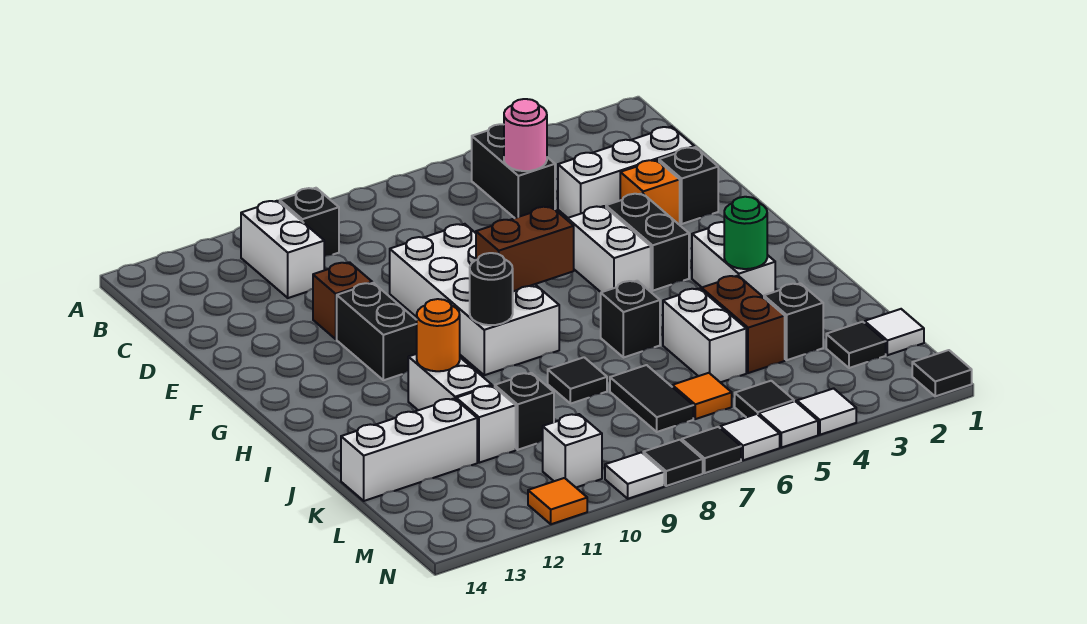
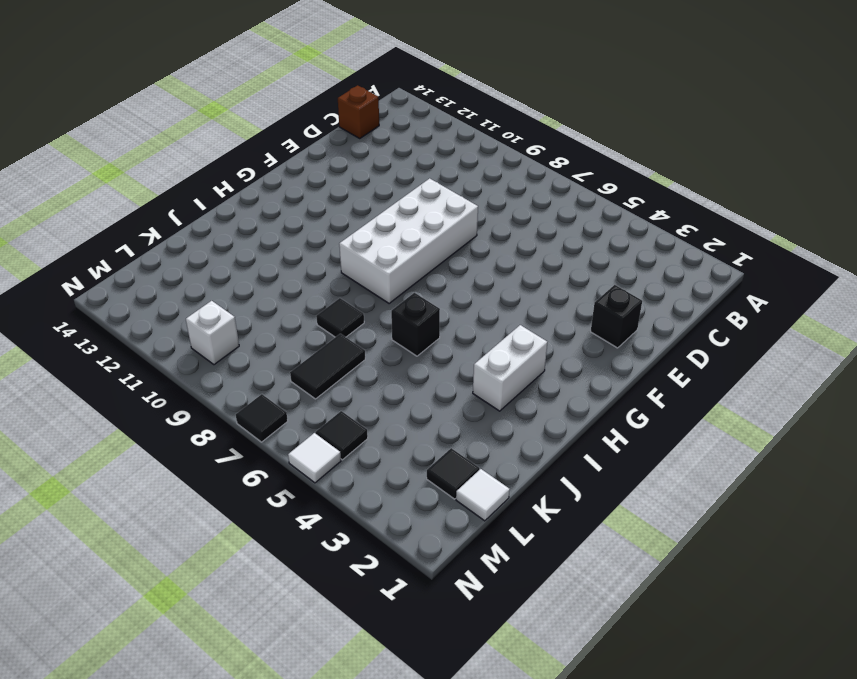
brown brick C14 level 1 -> brown brick E11 level 1
none -> black brick B5:C5 level 1
none -> black brick B10 level 1
none -> white brick B11:C11 level 1
none -> white brick D2:D4 level 1

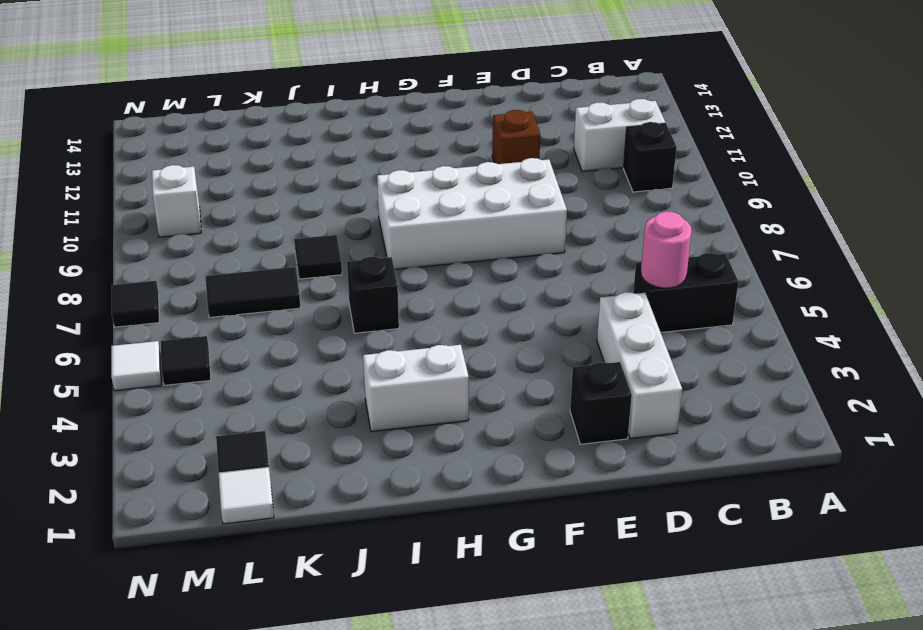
none -> orange brick E3 level 1
none -> black brick F4:G4 level 1
none -> white brick F5:G5 level 1
none -> black brick F11:G11 level 1

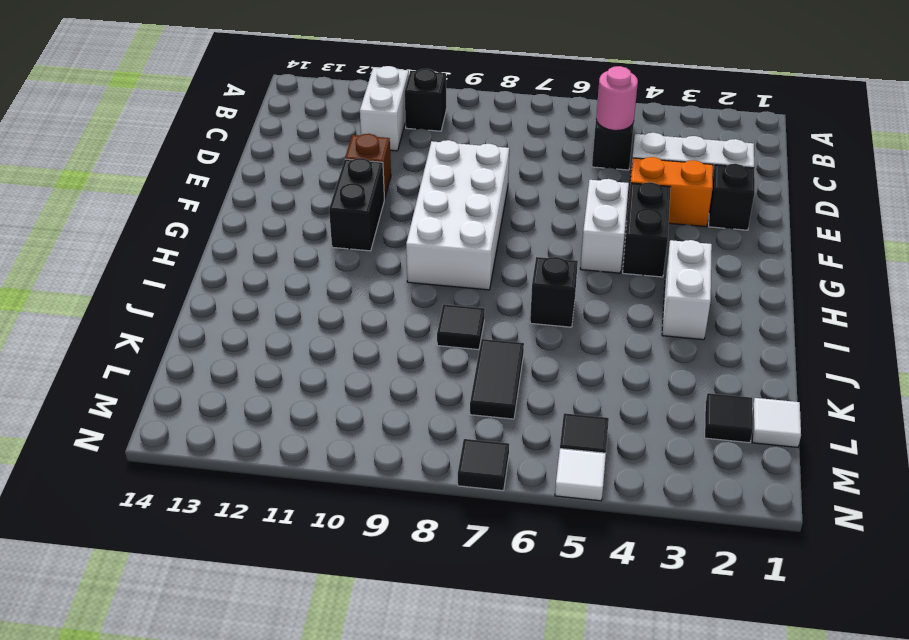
orange brick E3:E4 level 1 -> orange brick E3 level 1
none -> white brick I11:J11 level 1
none -> brown brick J4:K4 level 1
none -> white brick J5:K5 level 1
none -> black brick K3 level 1

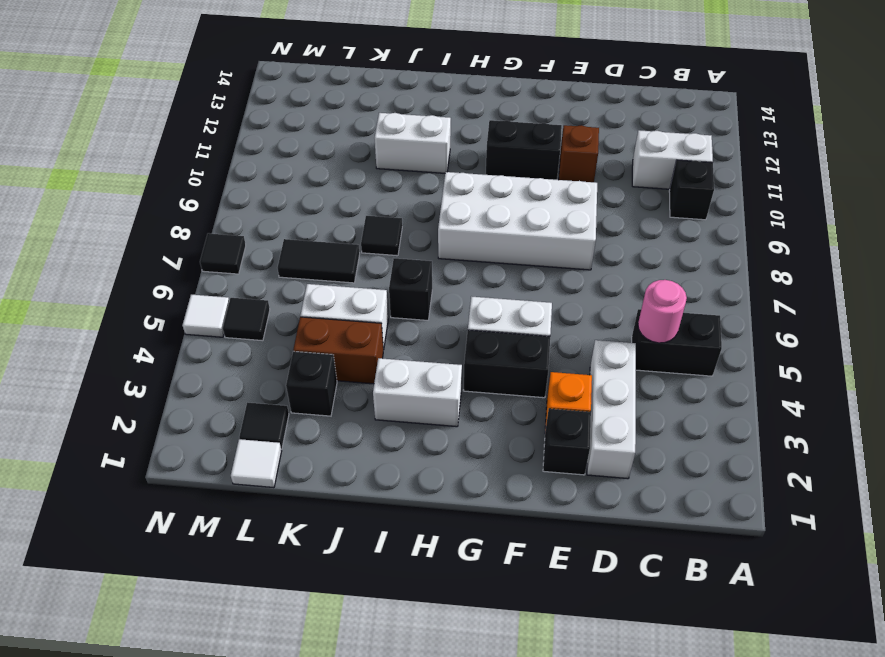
none -> black brick K10 level 1
none -> white brick K11 level 1
none -> white brick K12:K14 level 1
none -> orange tile L6 level 1

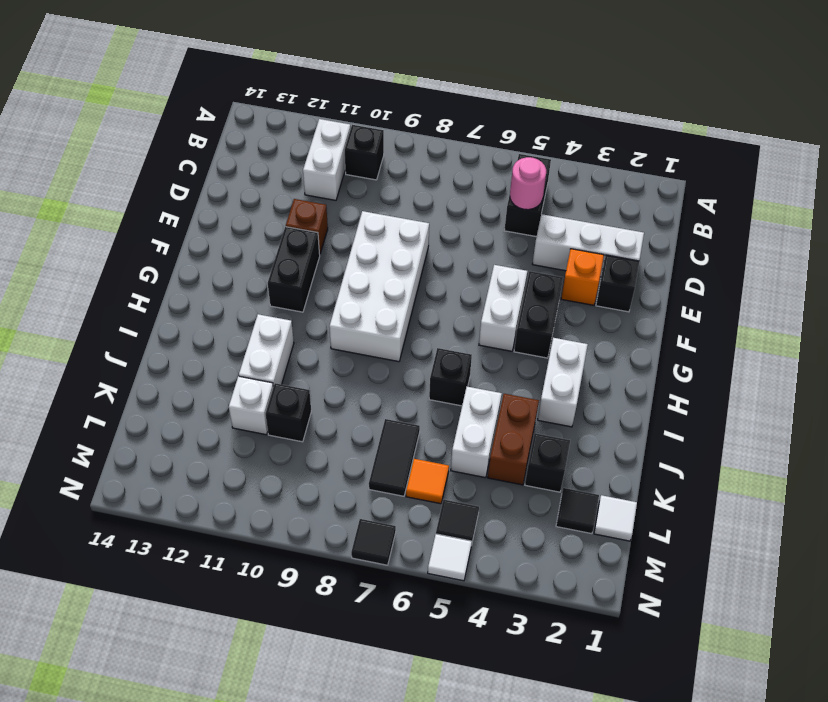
none -> black tile J8 level 1
none -> white brick K12:K14 level 1
none -> white brick M10 level 1
none -> black tile N1 level 1

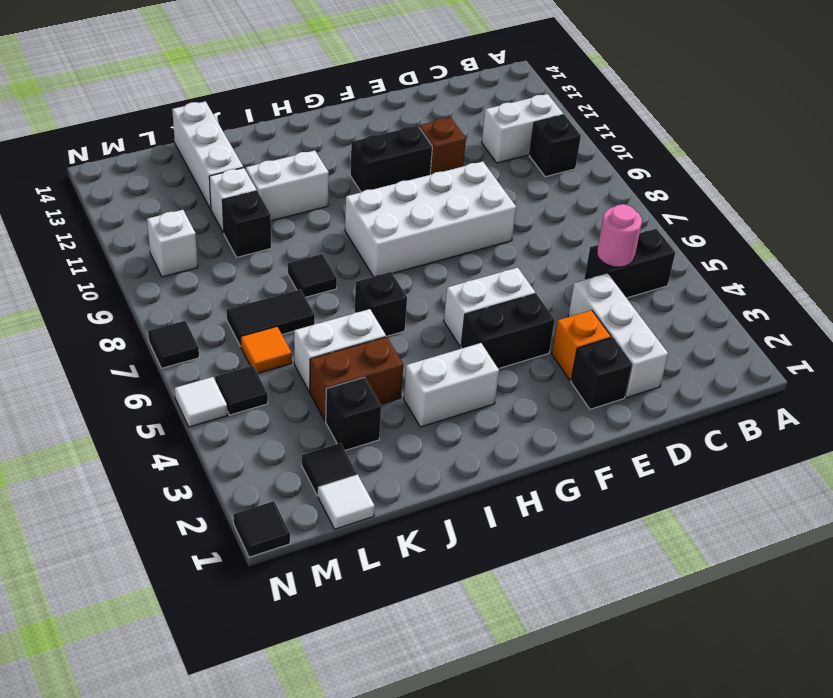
none -> white tile N4 level 1
none -> white tile N6 level 1
none -> black tile N8 level 1
none -> white tile N9 level 1

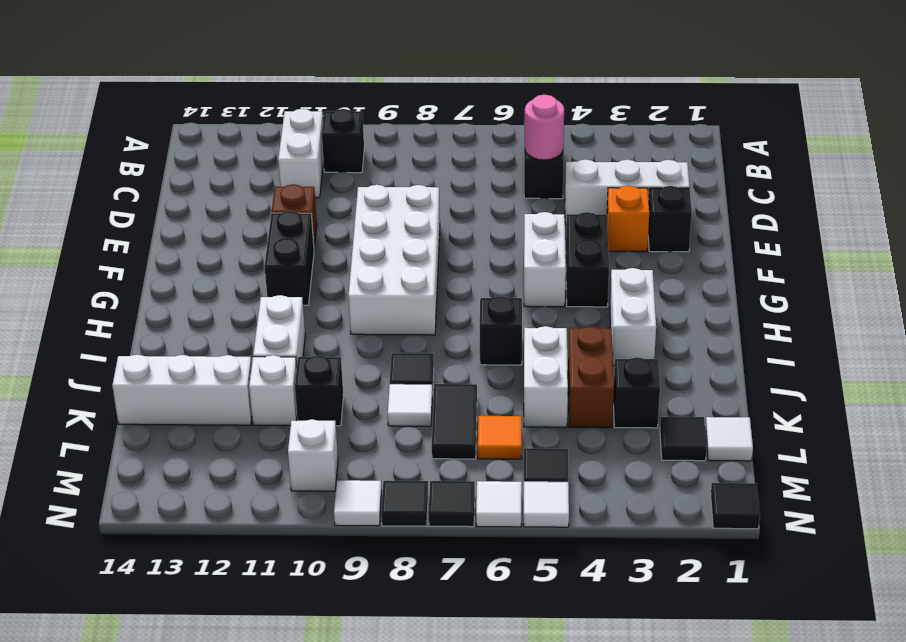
white tile K8 level 1 -> white tile N4 level 1
none -> orange tile N11 level 1
none -> brown brick G7:G8 level 2
none -> black round brick H9 level 2
none -> green round brick I3 level 2

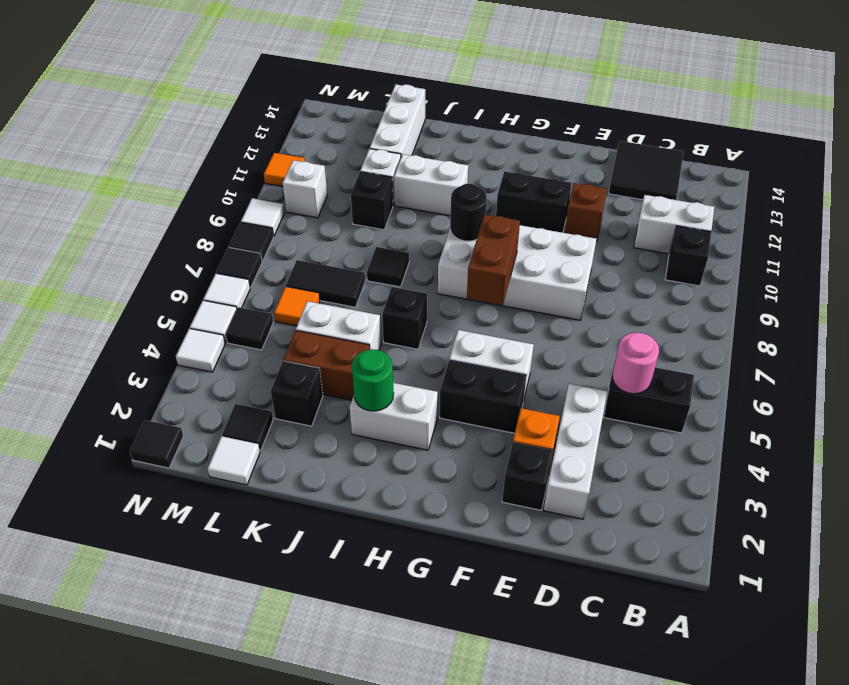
black tile C13:D14 level 1 -> none
none -> orange round brick I11 level 2

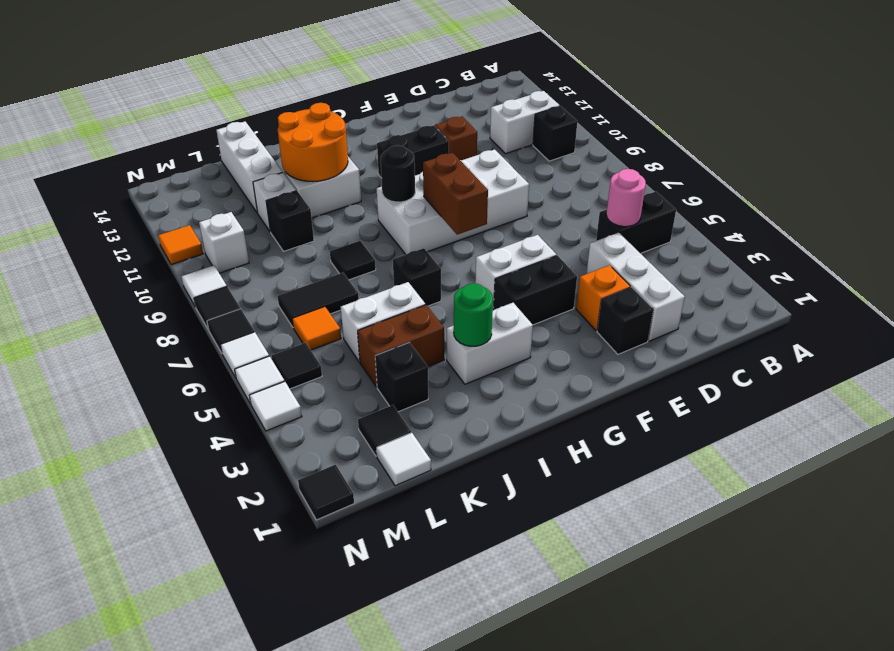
orange round brick I11:J12 level 2 -> orange round brick I11 level 2

